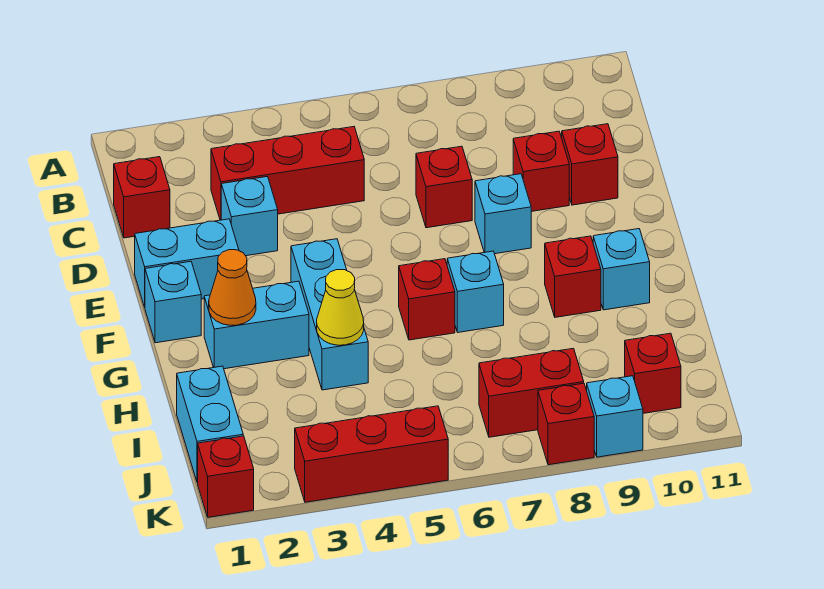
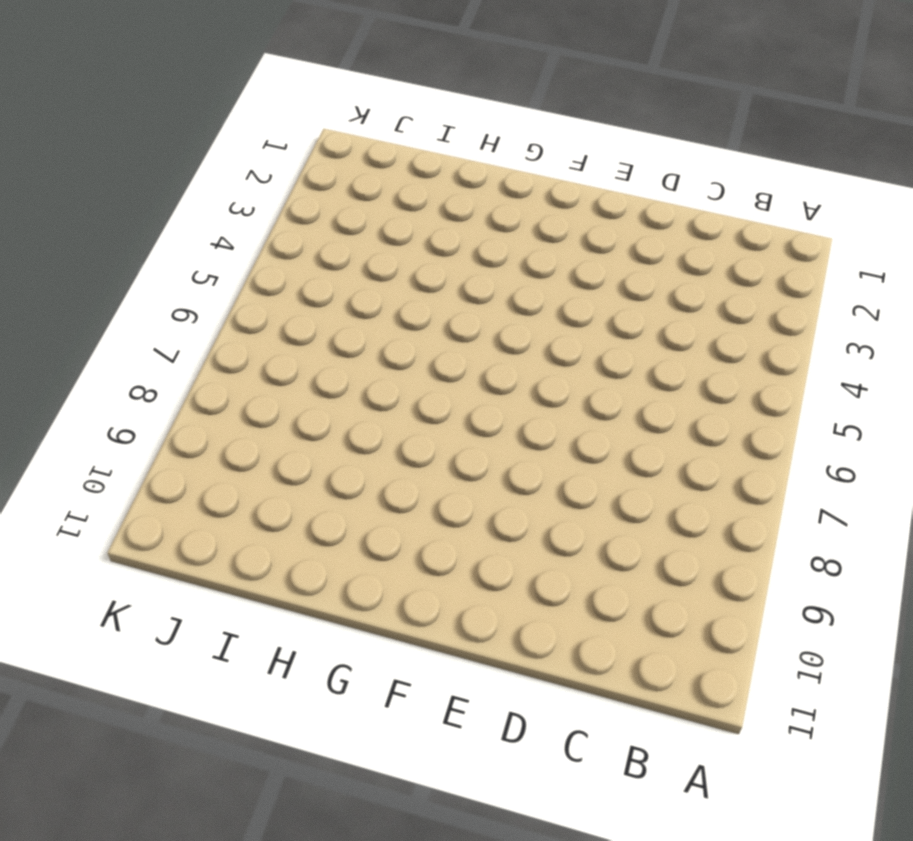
none -> red brick C1 level 1
none -> red brick C3:C5 level 1
none -> cyan brick D3 level 1

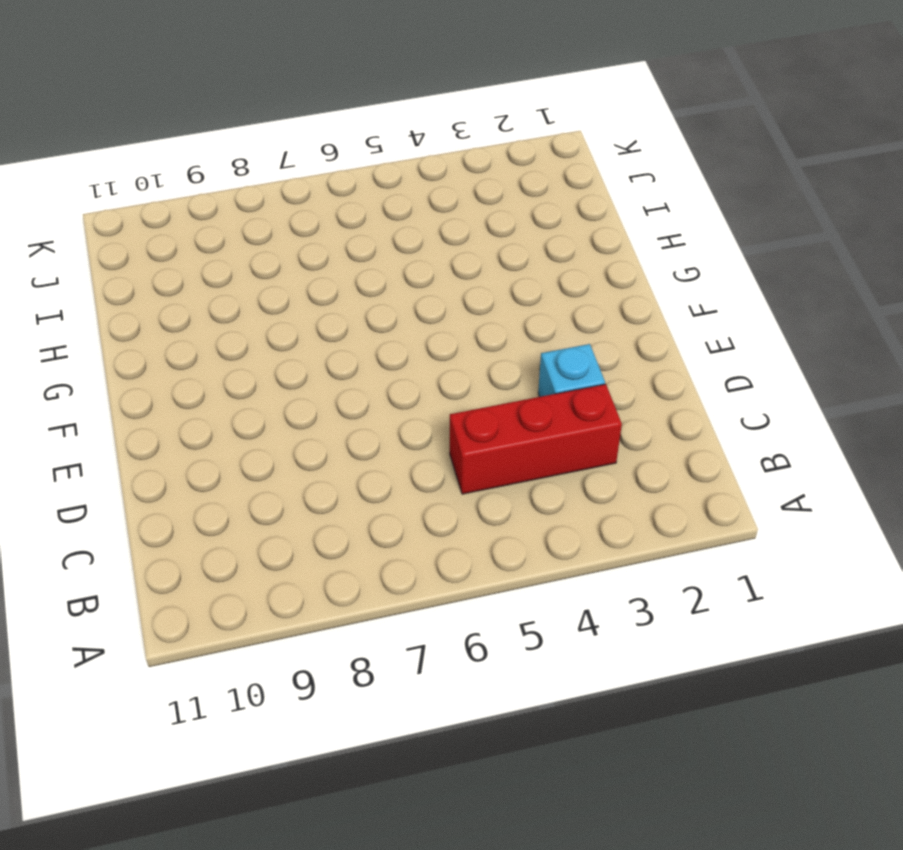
none -> red brick C1 level 1
none -> red brick D7 level 1
none -> red brick D9 level 1

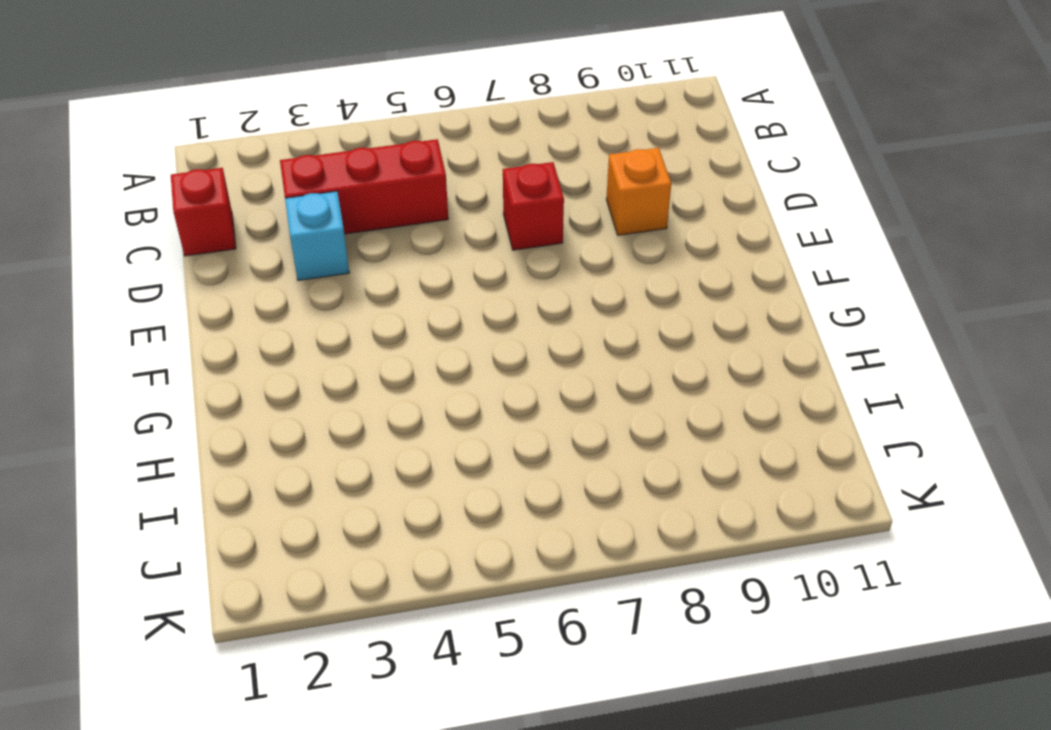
orange brick D9 level 1 -> red brick D9 level 1
none -> red brick D10 level 1
none -> cyan brick E1:E2 level 1
none -> cyan brick E8 level 1

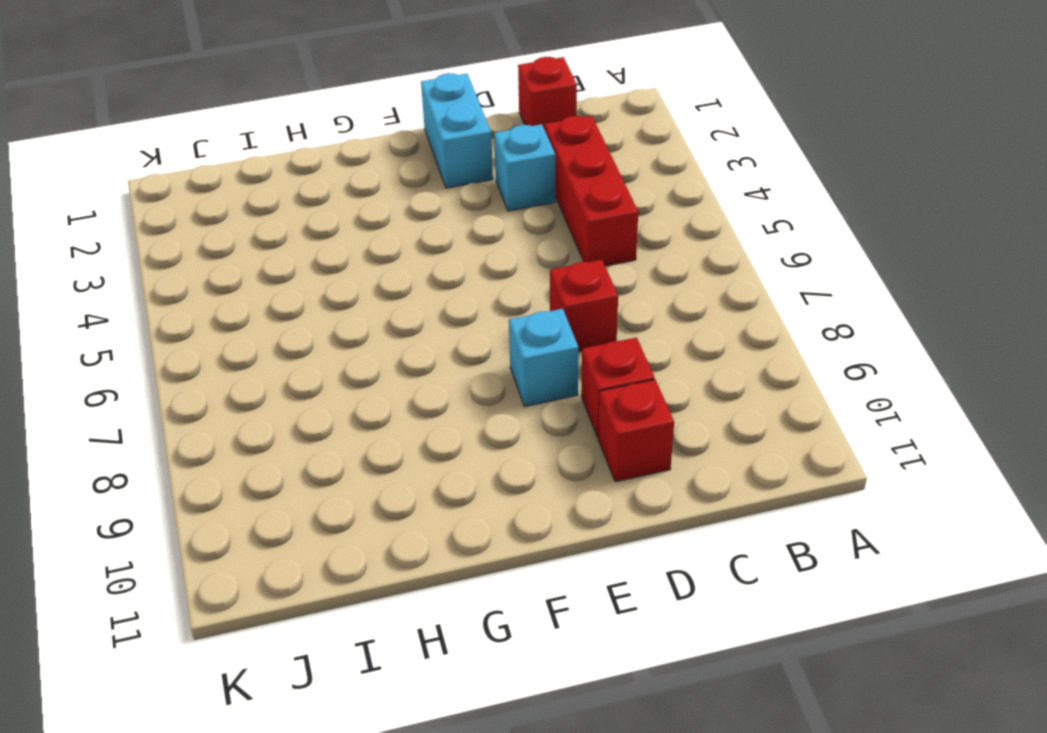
none -> cyan brick F1 level 1
none -> cyan brick F4:H4 level 1
none -> cyan brick G2:G3 level 1

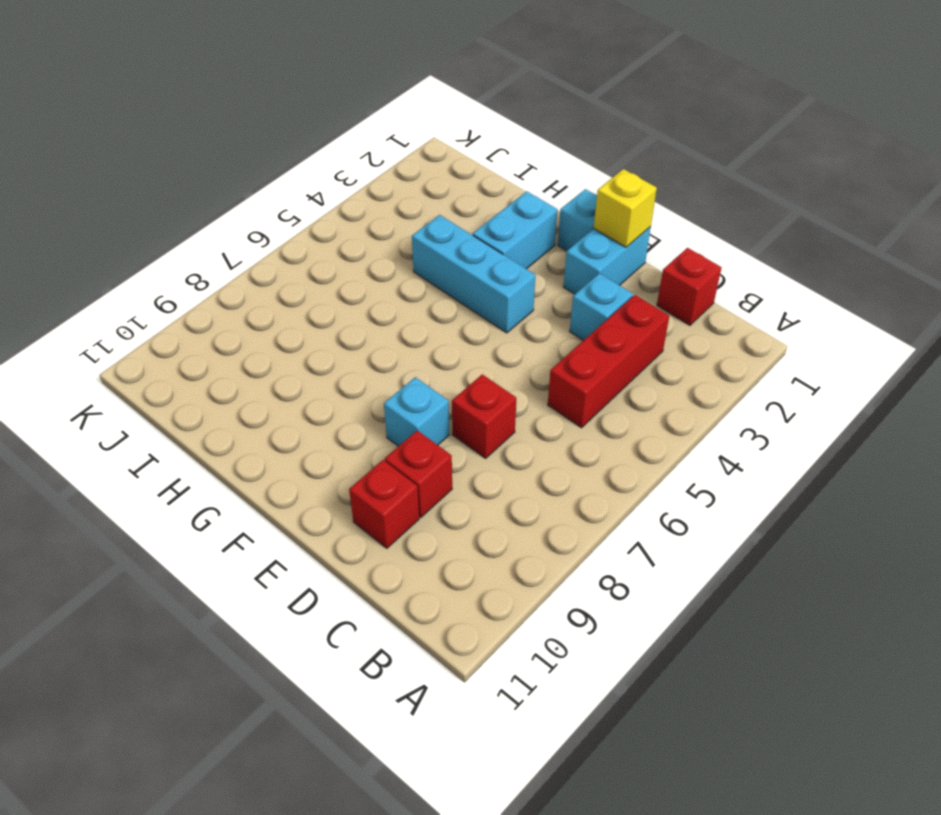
yellow brick E1 level 2 -> none
none -> red brick G6 level 1
none -> cyan brick G7 level 1
none -> red brick G9 level 1

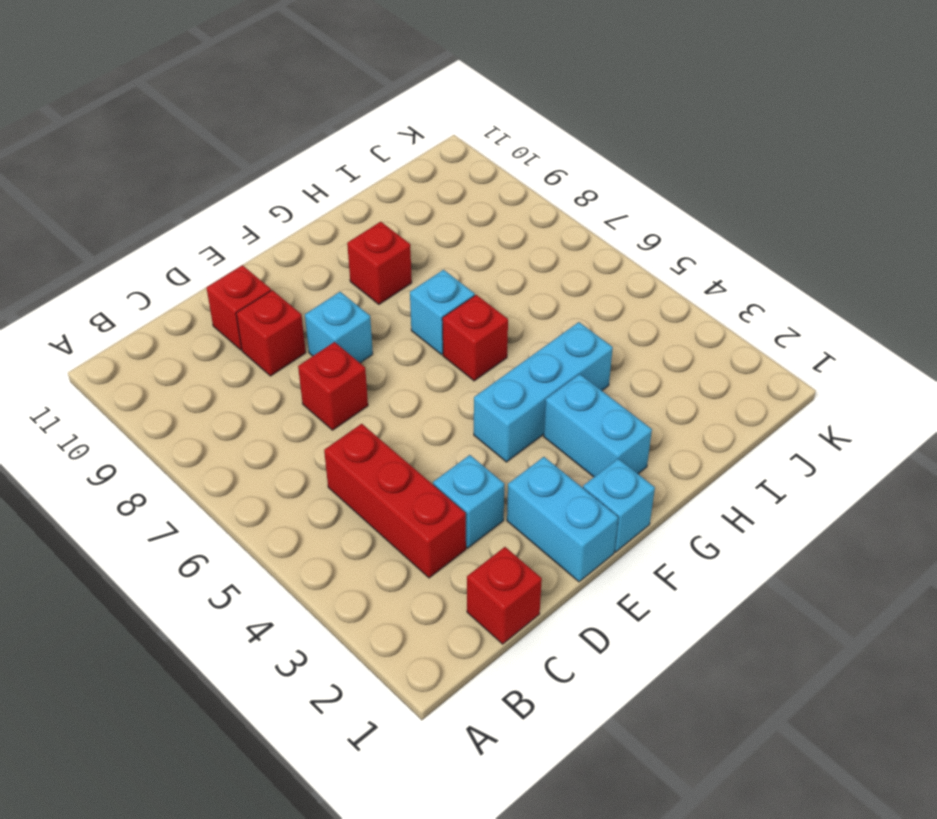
none -> cyan brick G10 level 1
none -> cyan brick I1:J1 level 1
none -> red brick J7:J8 level 1

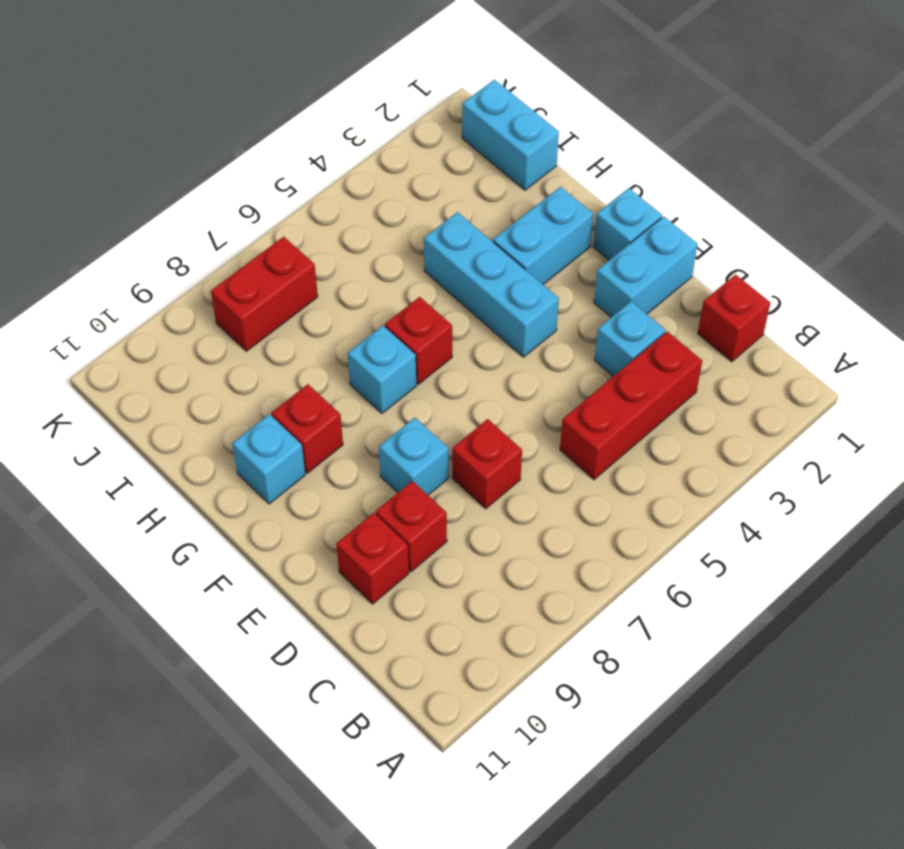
none -> red brick J10 level 1
none -> red brick K1 level 1
none -> red brick K3:K5 level 1

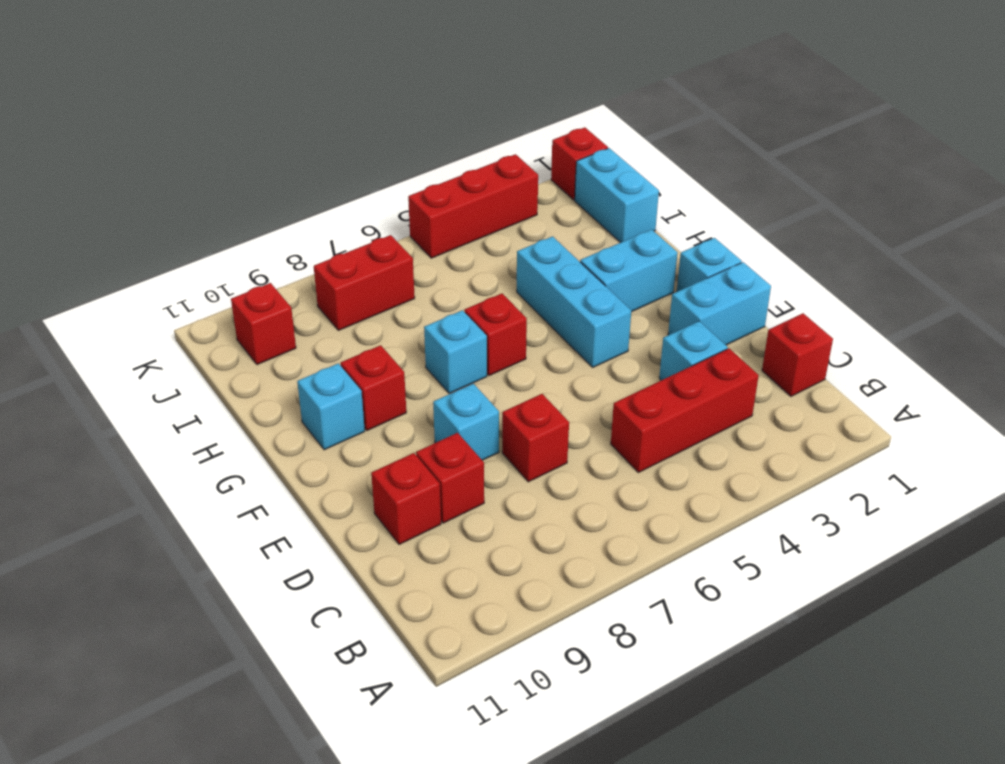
none -> red brick K8 level 1
none -> cyan brick K9 level 1
none -> orange cone G2 level 2

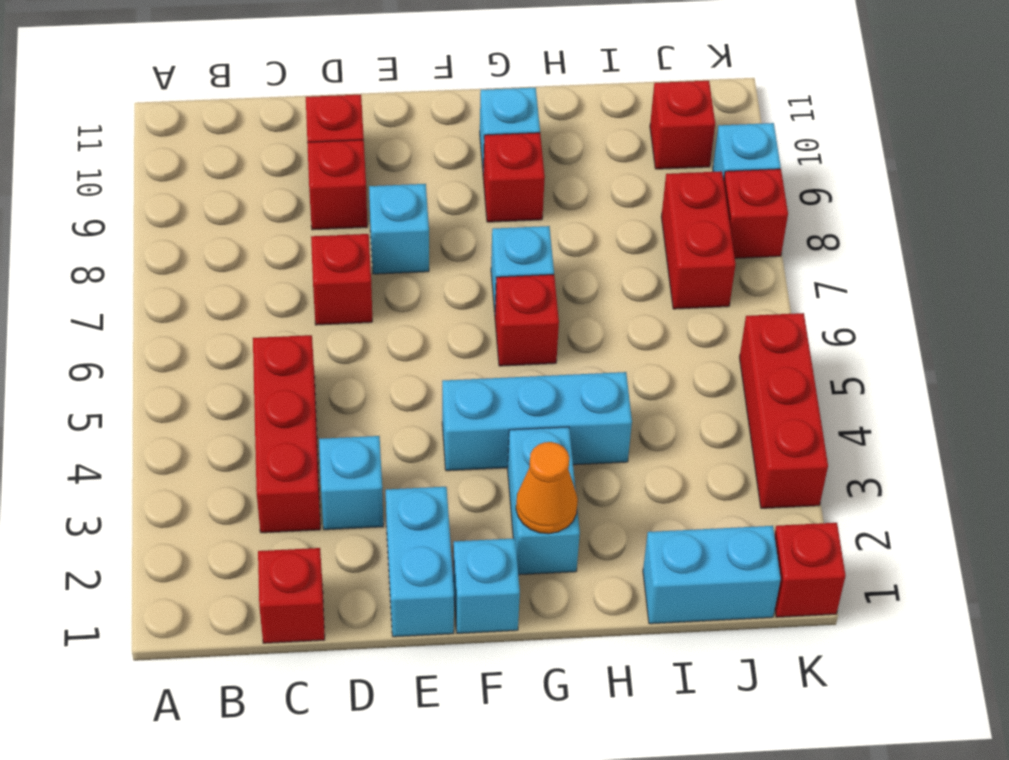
none -> yellow cone H4 level 2

